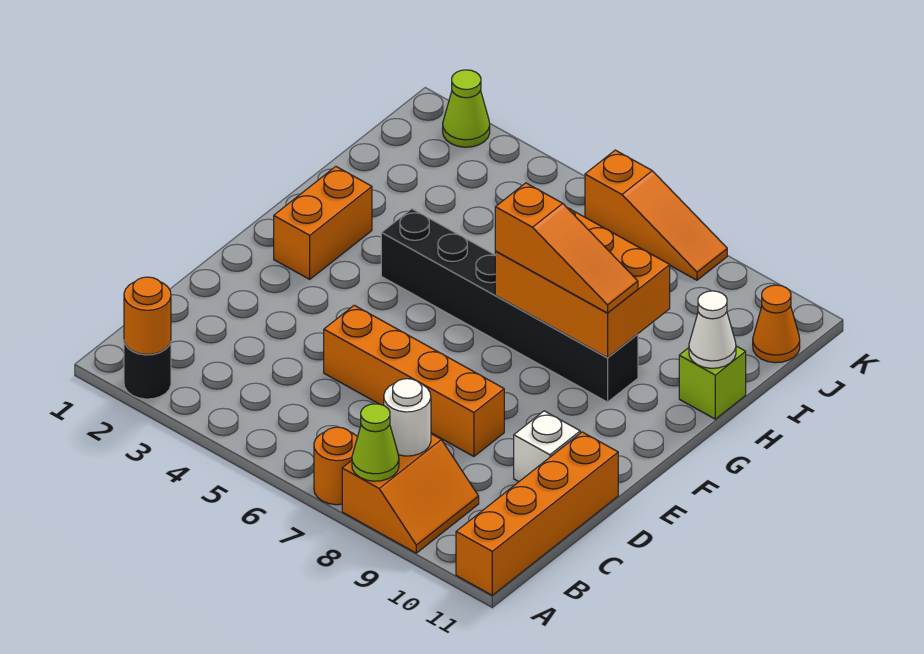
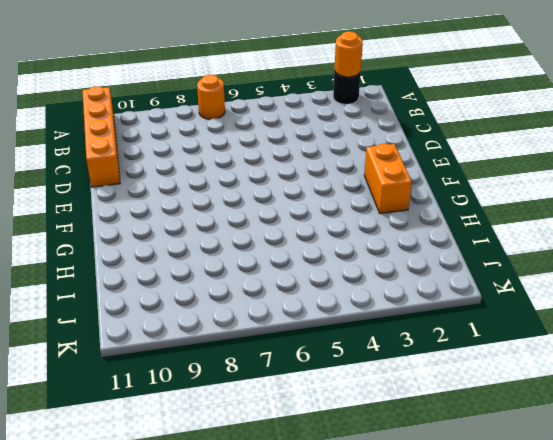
none -> orange slope A8:B9 level 1 top 8
none -> orange brick D5:D8 level 1
none -> white brick D10 level 1

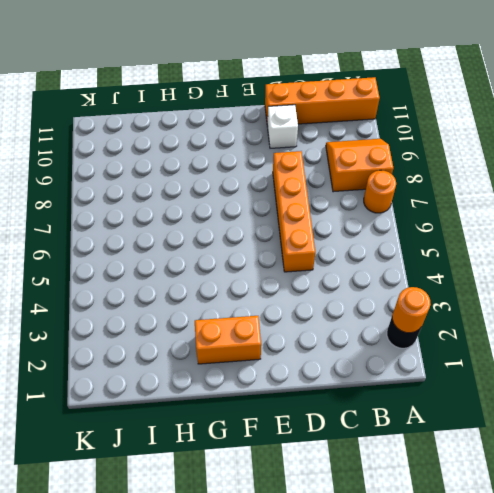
none -> black brick G4:G9 level 1
none -> lime brick H11 level 1
none -> orange cone J11 level 1

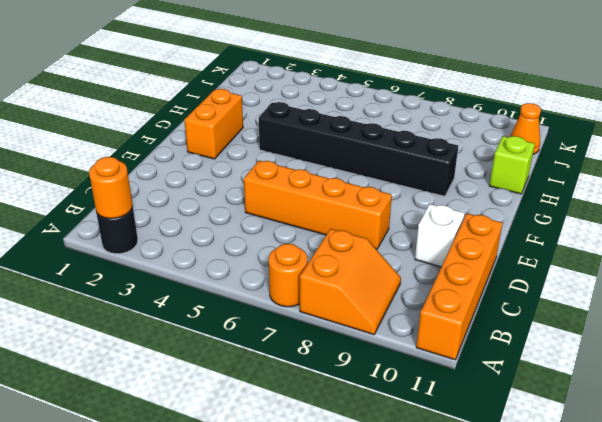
none -> lime cone K2 level 1
none -> orange slope K6:K8 level 1 top 6
none -> lime cone A8 level 2

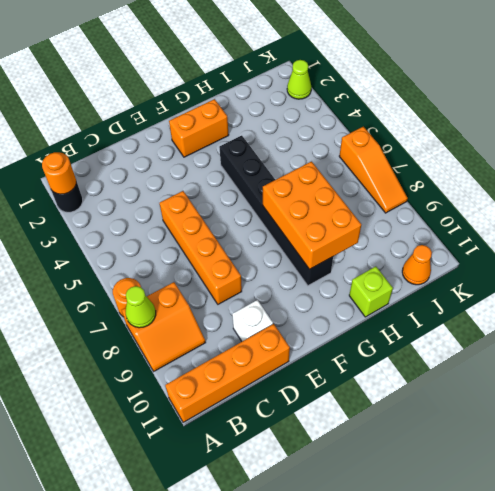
none -> white round brick B8 level 2
none -> white cone H11 level 2
none -> orange slope G7:G9 level 3 top 7

